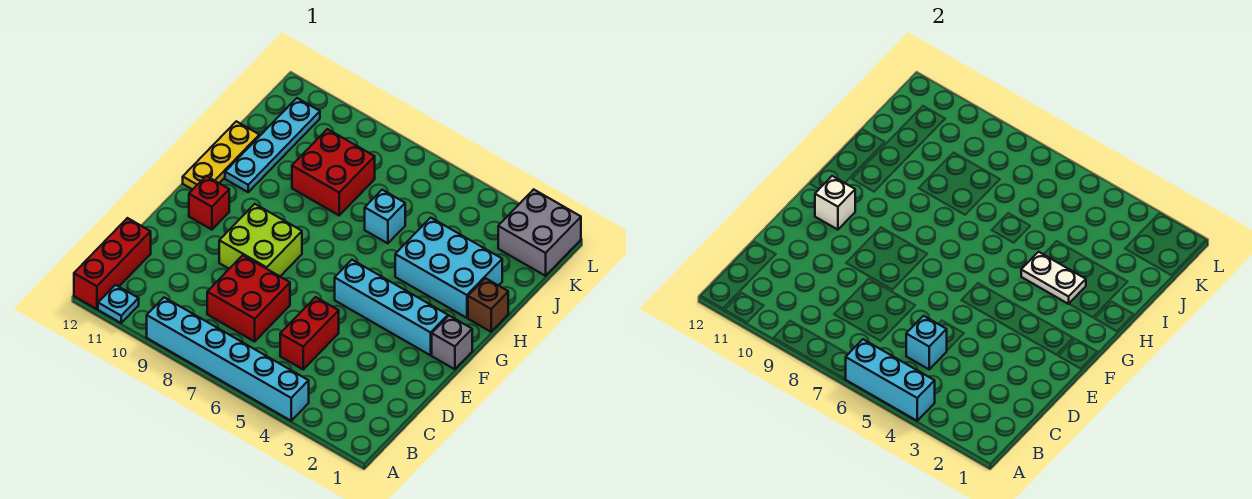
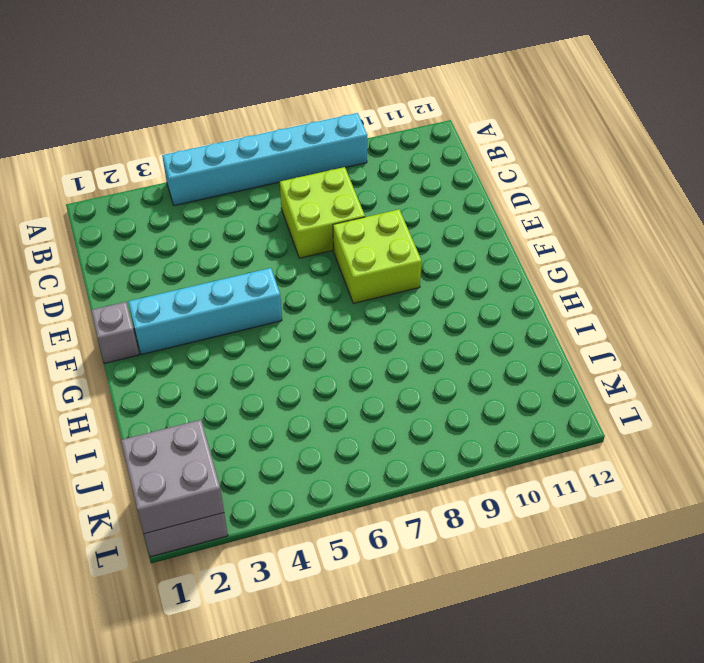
lime brick C7:D8 level 1 -> red brick C7:D8 level 1
grey brick K1:L2 level 2 -> none
none -> cyan plate A11 level 1
none -> red brick A12:C12 level 1
none -> red brick C5:D5 level 1

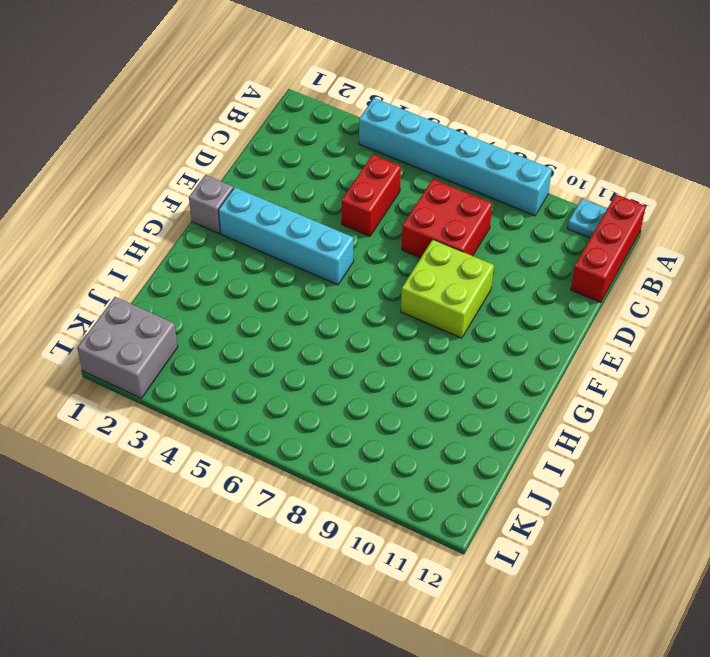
none -> red brick F11 level 1
none -> yellow plate G12:I12 level 1
none -> brown brick H1 level 1

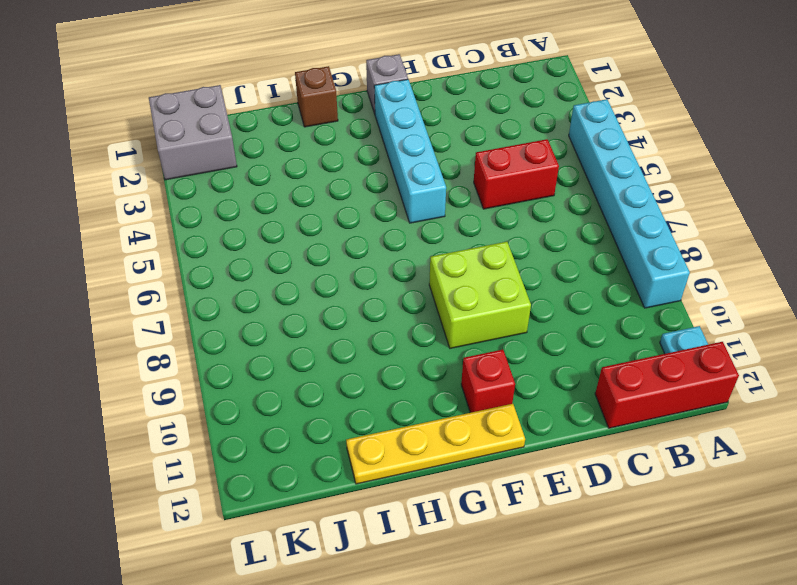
yellow plate F12:I12 level 1 -> yellow plate G12:I12 level 1
none -> red brick C7:D8 level 1
none -> cyan brick H2:I4 level 1
none -> cyan plate H11:K11 level 1

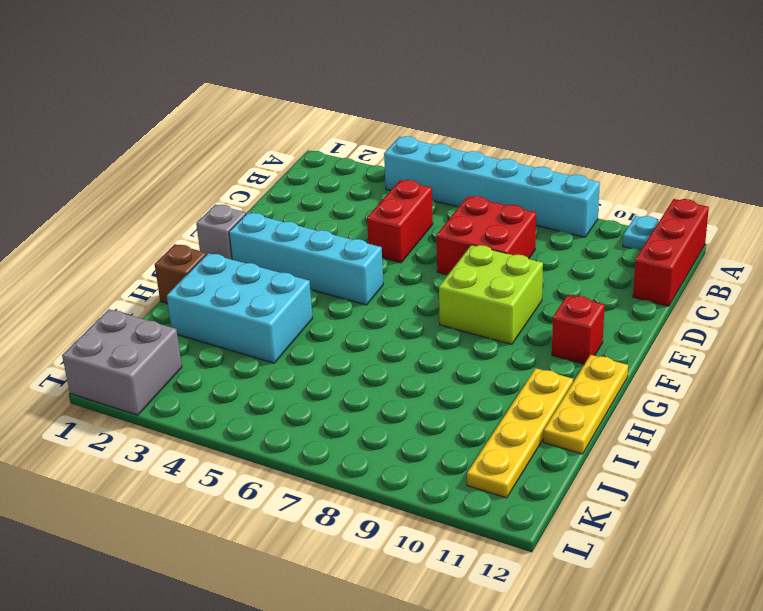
yellow plate H11:K11 level 1 -> cyan plate H11:K11 level 1
none -> cyan brick I6 level 1
none -> red brick I8:J9 level 1
none -> cyan brick A4:A6 level 2

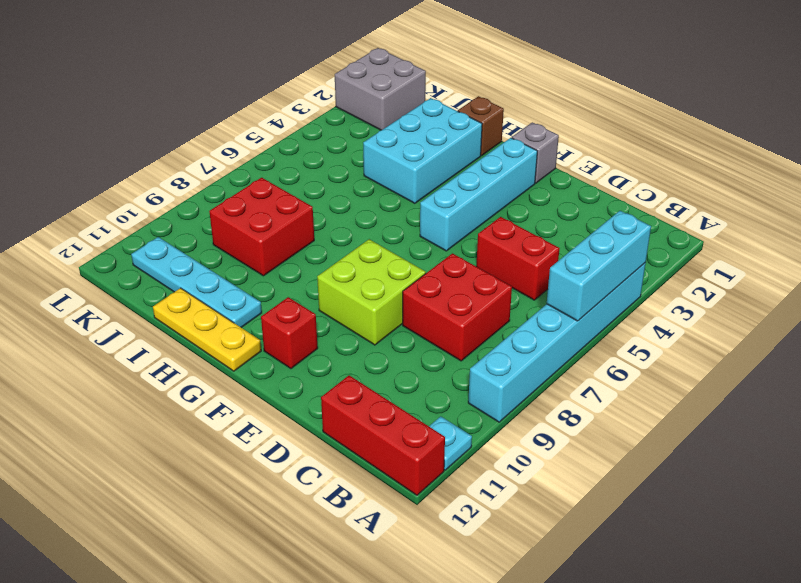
none -> cyan brick I6 level 1
none -> cyan brick C5 level 2
none -> white brick F11 level 2

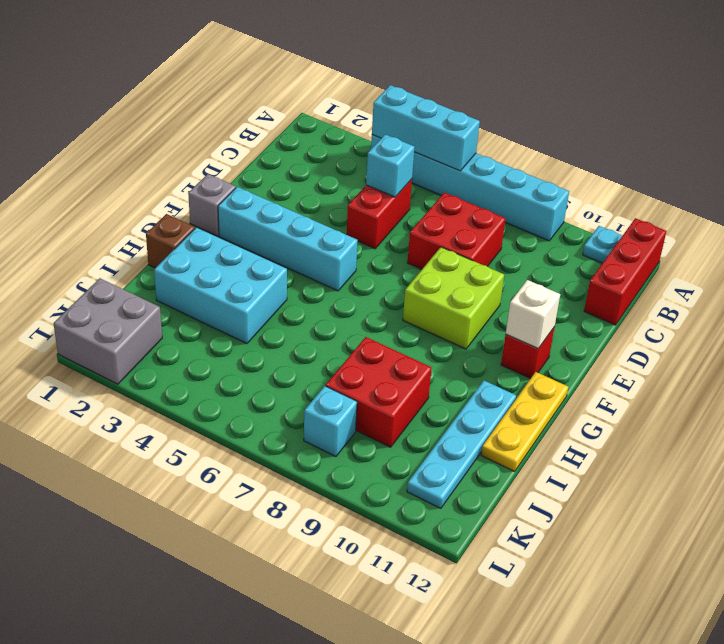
cyan brick K8 level 1 -> cyan brick I6 level 1
none -> white plate H3:H4 level 2

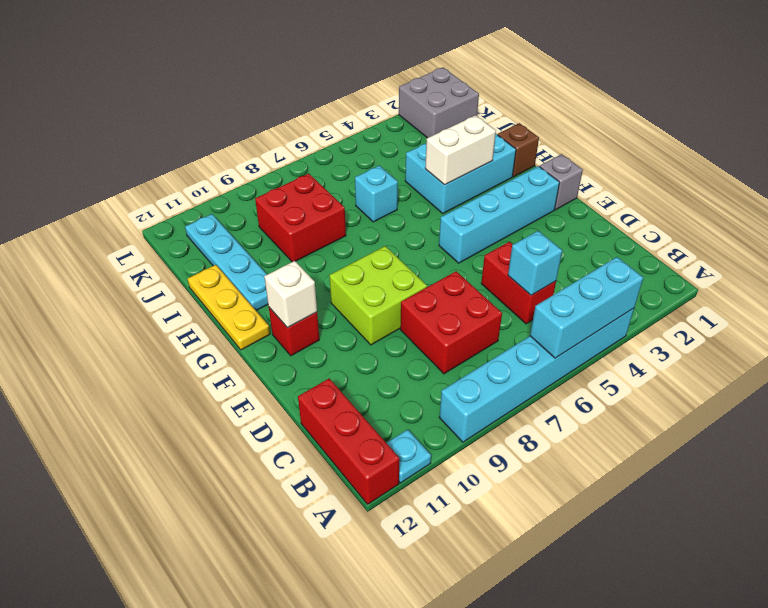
white brick H3:H4 level 2 -> white plate H3:H4 level 2

